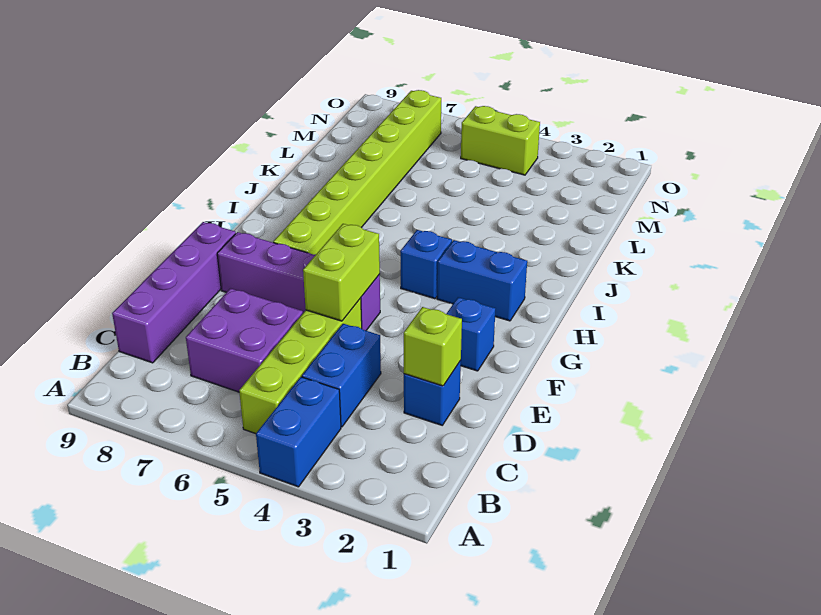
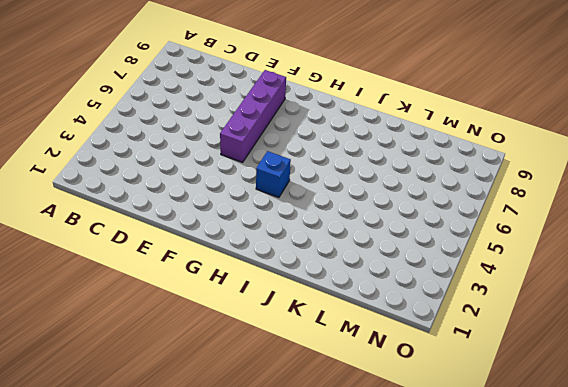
none -> blue brick A4:B4 level 1
none -> lime brick B5:E5 level 1
none -> blue brick C4:D4 level 1

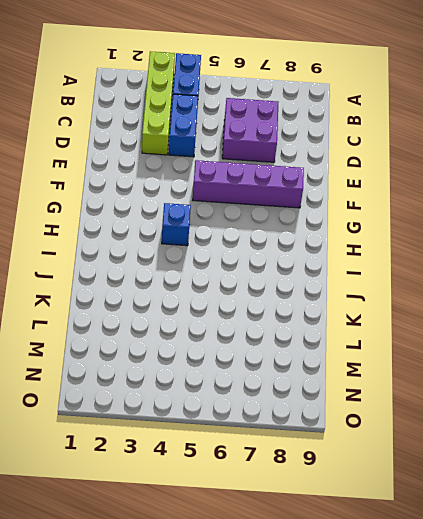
lime brick A3:D3 level 1 -> lime brick B5:E5 level 1
none -> purple brick C9:F9 level 1
none -> blue brick D2 level 1
none -> blue brick F2 level 1

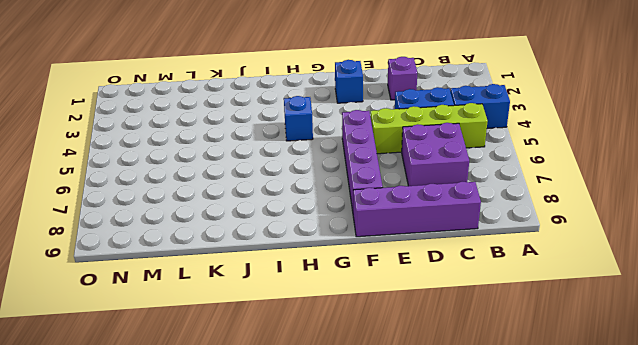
purple brick D2 level 1 -> blue brick D2 level 1
none -> lime brick G7:N7 level 1
none -> blue brick H2:H3 level 1
none -> lime brick N4:N5 level 1

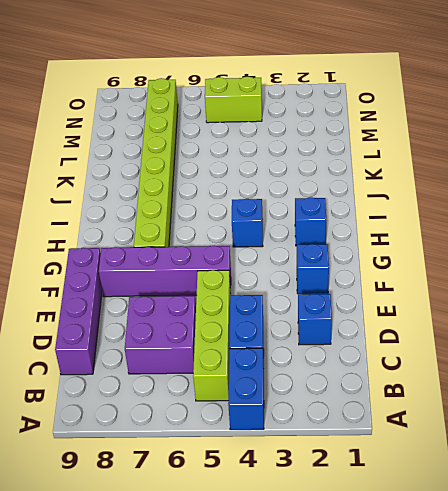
blue brick H2 level 1 -> blue brick H2:H3 level 1
none -> lime brick D2 level 2
none -> lime brick E5:F5 level 2

